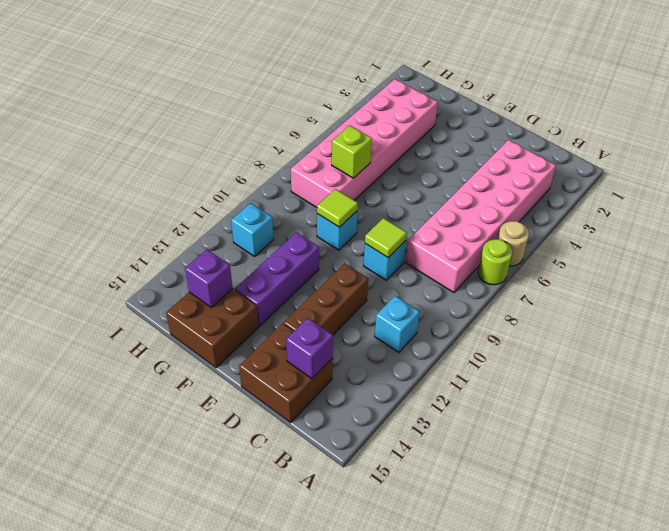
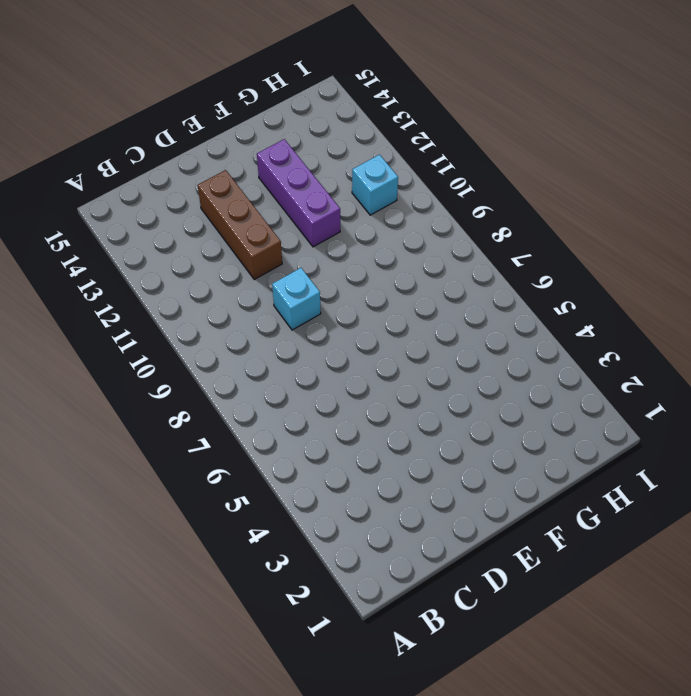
none -> tan round brick A6 level 1
none -> lime round brick A7 level 1
none -> pink brick B3:C8 level 1

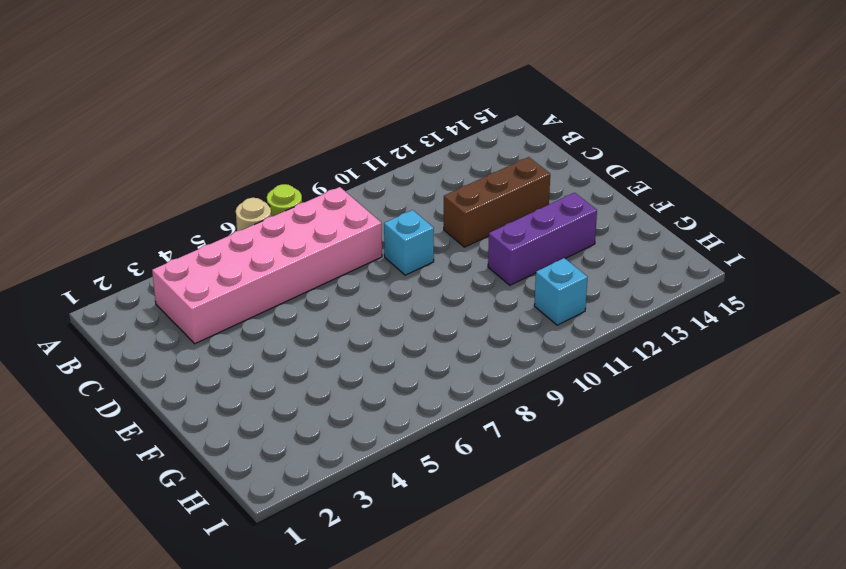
none -> cyan brick B11 level 1
none -> brown brick C14:D15 level 1
none -> cyan brick F9 level 1

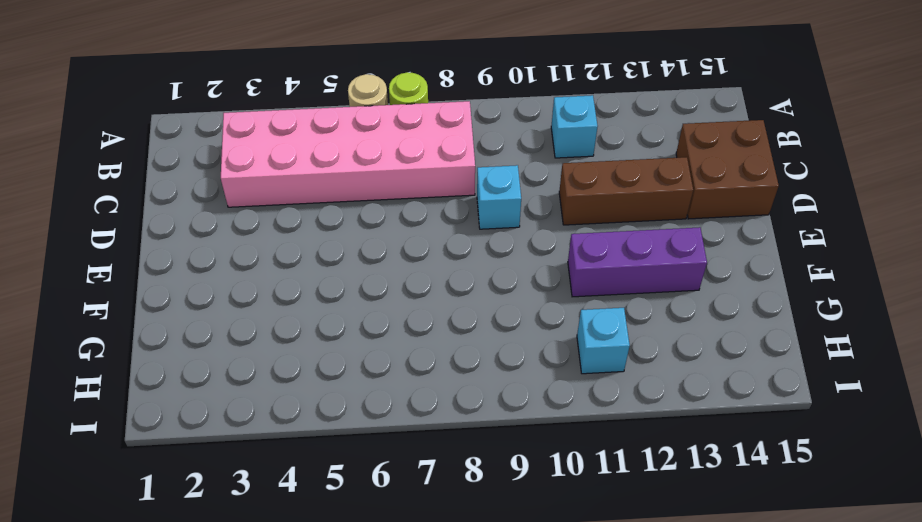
none -> cyan brick F9 level 1
none -> brown brick F14:G15 level 1
none -> pink brick G3:H8 level 1

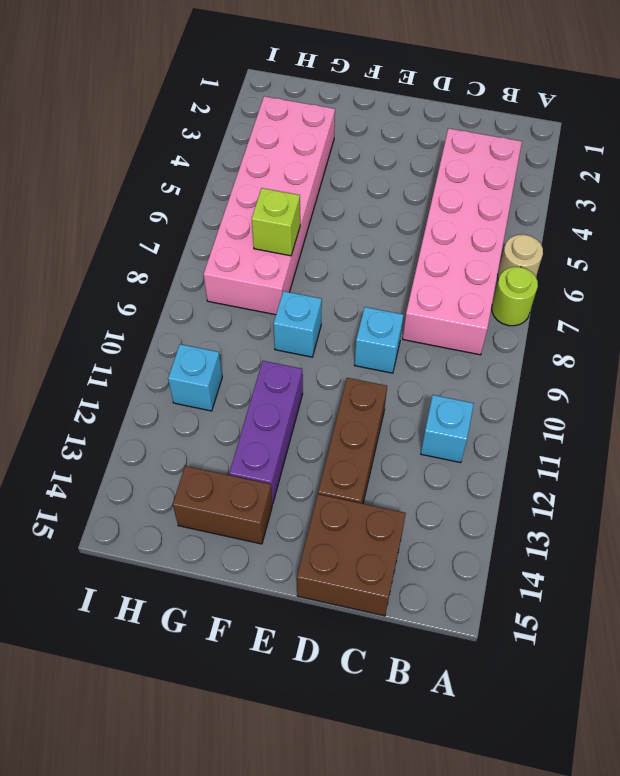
brown brick F14:G14 level 1 -> brown brick F14:G15 level 1
none -> purple brick C14 level 2
none -> lime tile D9 level 2
none -> lime tile F9 level 2

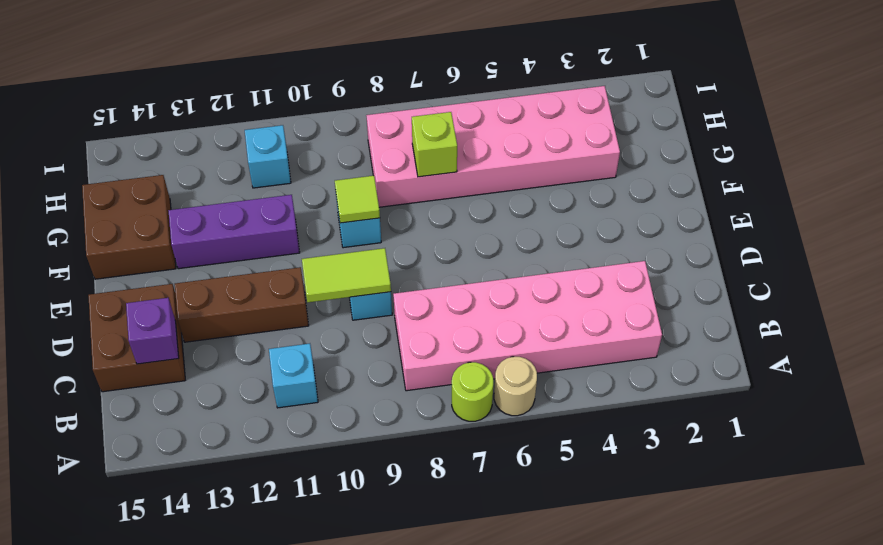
lime tile D9:D10 level 2 -> lime tile D9 level 2
none -> purple brick G14 level 2

